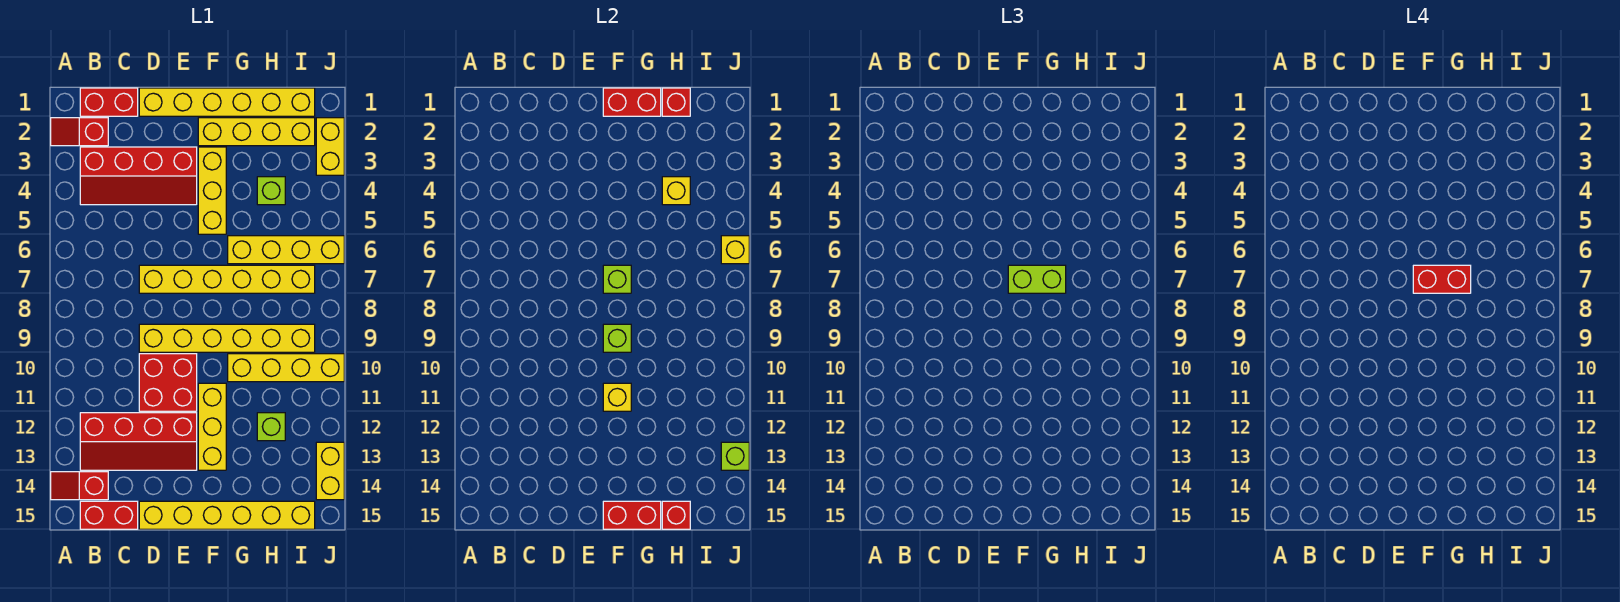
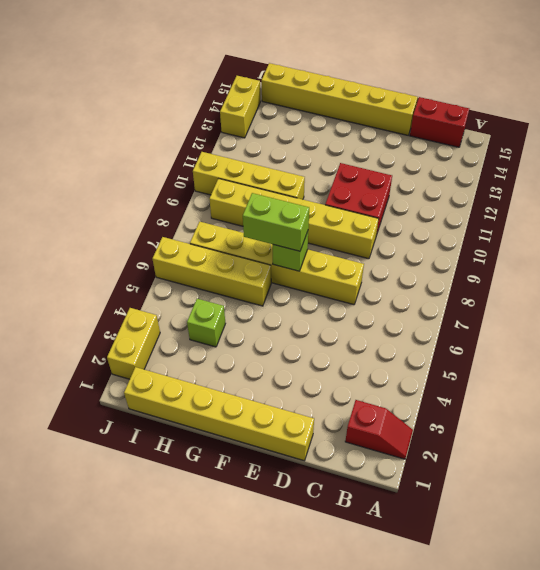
none -> red slope A14:B14 level 1 top B
none -> red brick B1:C1 level 1
none -> red slope B3:E4 level 1 top 3
none -> red slope B12:E13 level 1 top 12

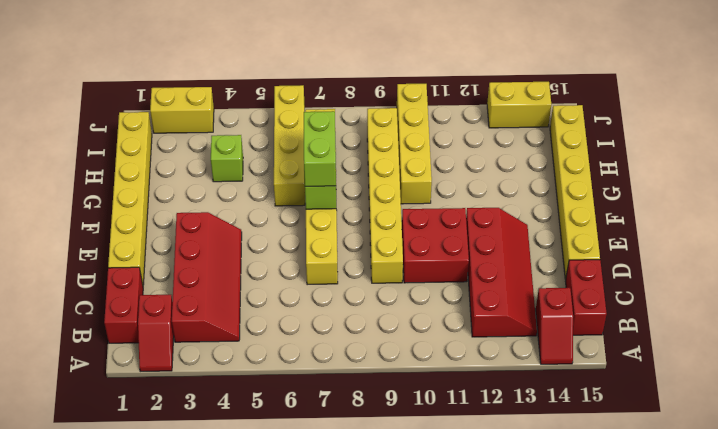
none -> yellow brick F2:I2 level 1
none -> yellow brick F3:F5 level 1
none -> yellow brick F11:F13 level 1
none -> lime brick H12 level 1

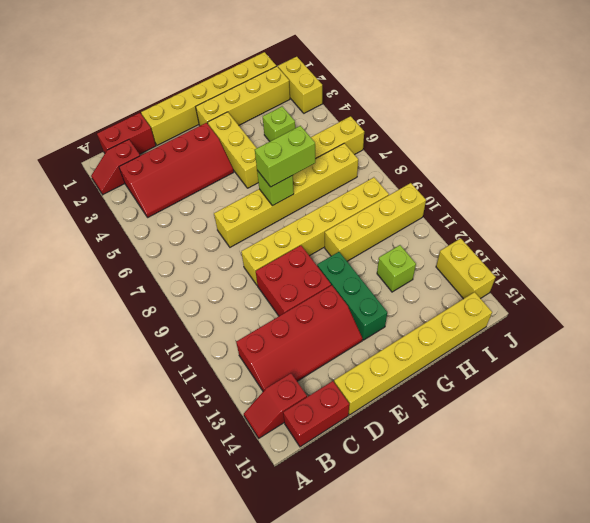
green brick F11:F13 level 1 -> yellow brick F11:F13 level 1
none -> red brick F1:G1 level 2
none -> lime brick F9 level 2
none -> yellow brick F11 level 2
none -> red brick F15:G15 level 2

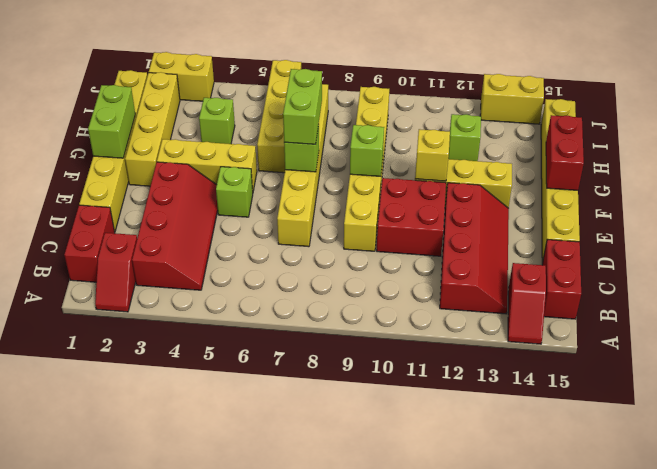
lime brick E5 level 1 -> lime brick J13 level 2
lime brick F1:G1 level 2 -> red brick F1:G1 level 2
none -> yellow brick G10:J10 level 1
none -> red brick H1 level 2
none -> yellow brick H4 level 2
none -> red brick H15 level 2

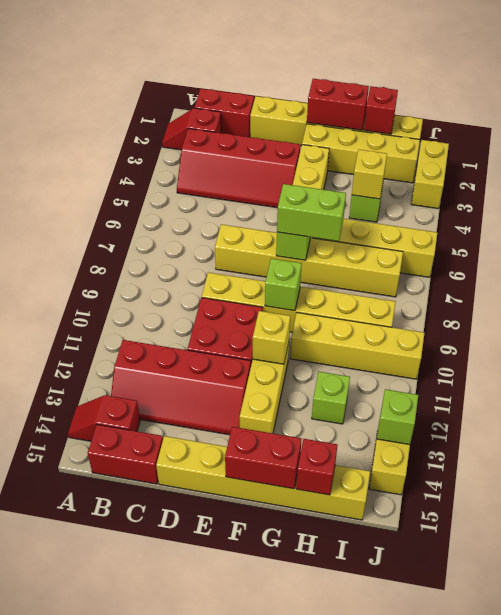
none -> yellow brick J6 level 2
none -> red brick F7:G7 level 4

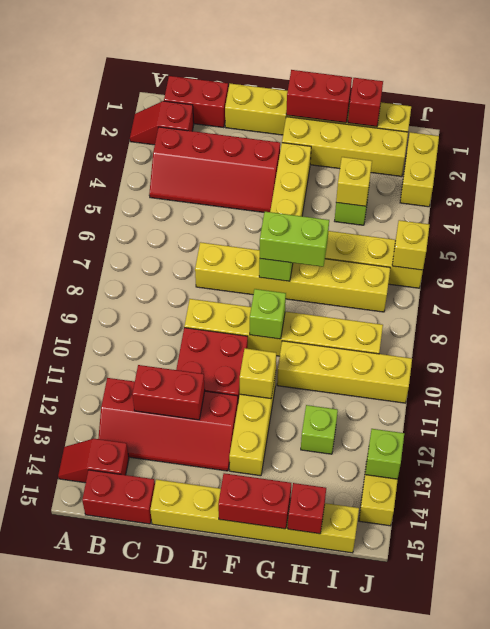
red brick C12:D12 level 2 -> red brick F7:G7 level 4

